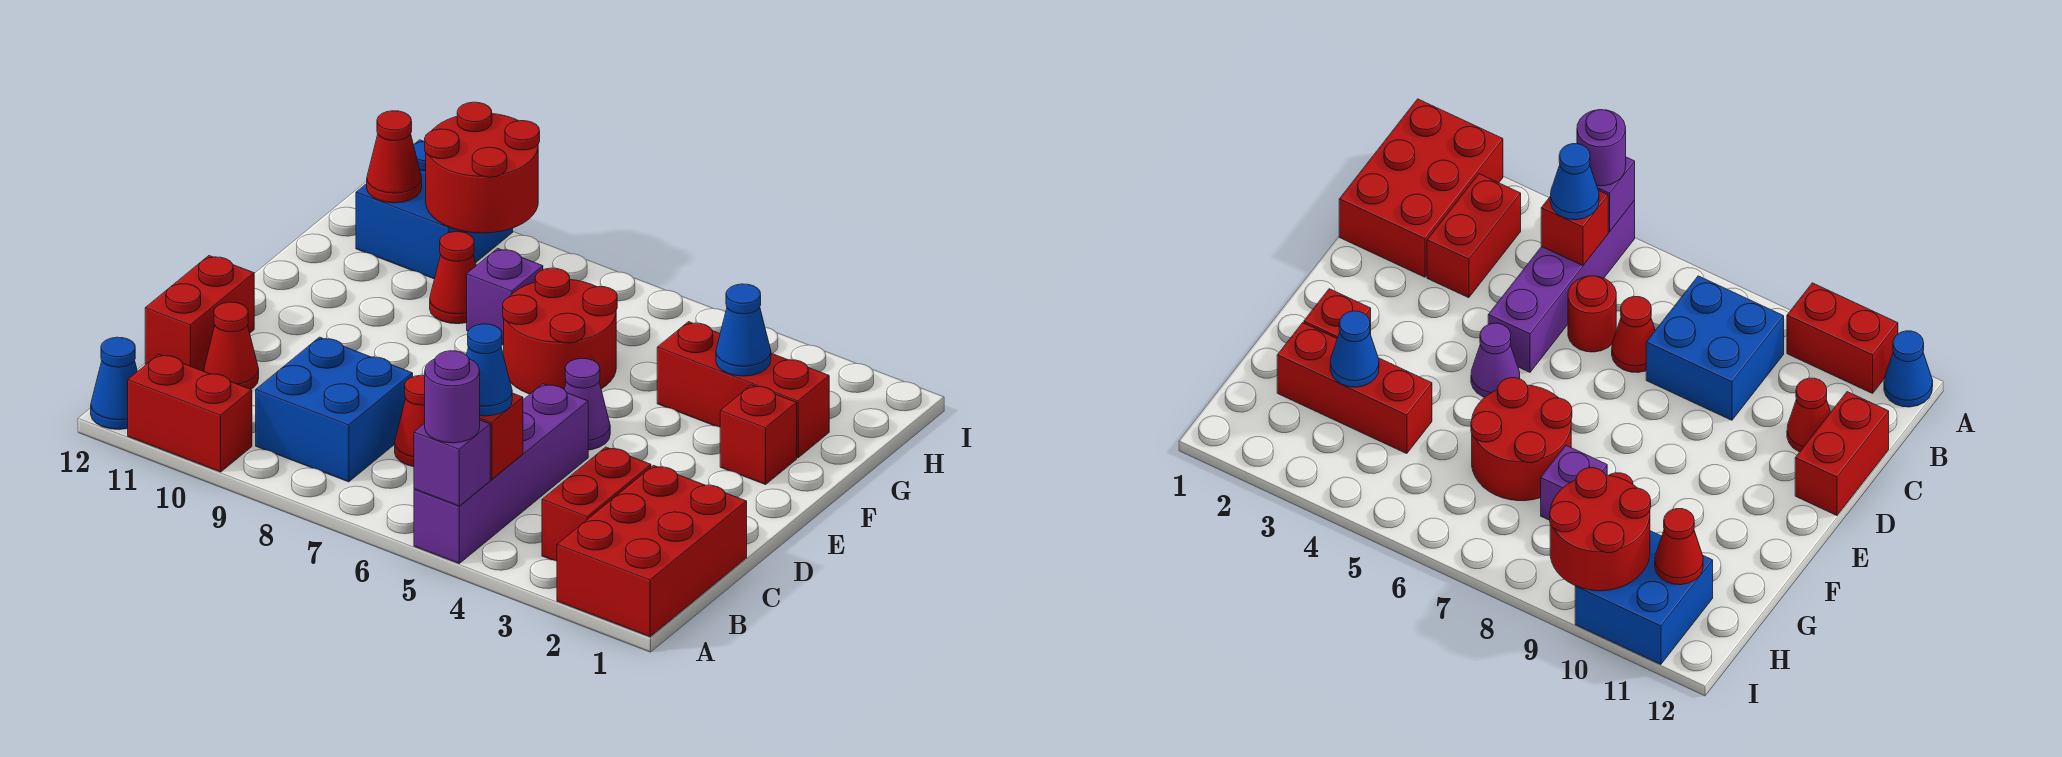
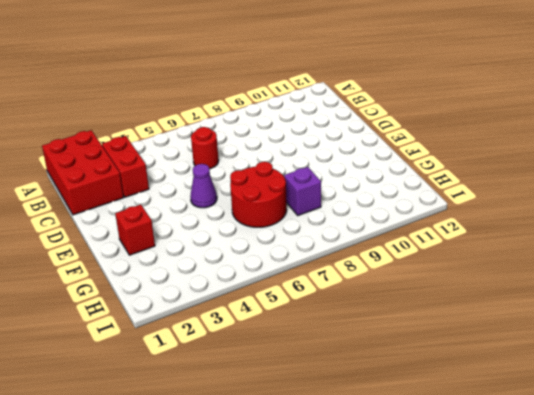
none -> purple brick A5:D5 level 1
none -> red brick A10:A11 level 1
none -> blue cone A12 level 1

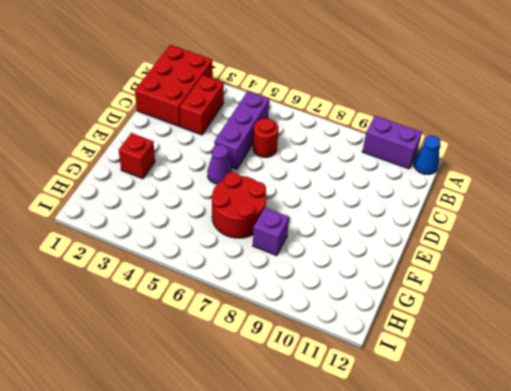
purple brick A10:A11 level 1 -> red brick A10:A11 level 1
purple brick B5:D5 level 1 -> purple brick A5:D5 level 1
none -> blue brick B8:C9 level 1
none -> red cone C7 level 1
none -> red cone C11 level 1

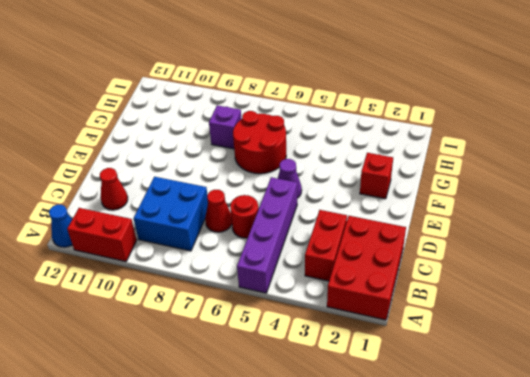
none -> red brick C12:D12 level 1
none -> red brick G2:G4 level 1
none -> red cone G9 level 1

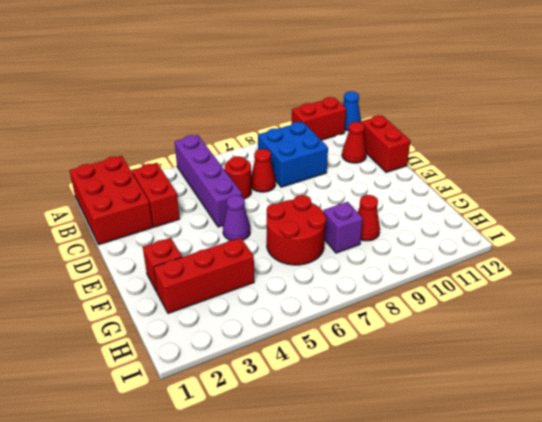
none -> blue brick H10:I11 level 1
none -> purple brick A5 level 2
none -> red brick B5 level 2

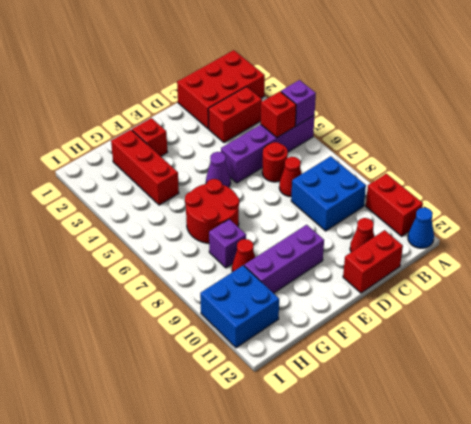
purple brick E10:G10 level 1 -> none
none -> blue cone G3 level 2
none -> red round brick H9:I10 level 2
none -> red cone H11 level 2

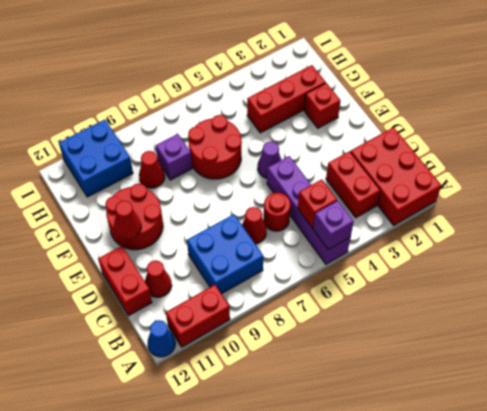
red round brick E10:F11 level 1 -> red round brick H9:I10 level 2
red cone E11 level 2 -> red cone H11 level 2
none -> blue cone G3 level 2
none -> purple round brick A5 level 3
none -> blue cone B5 level 3

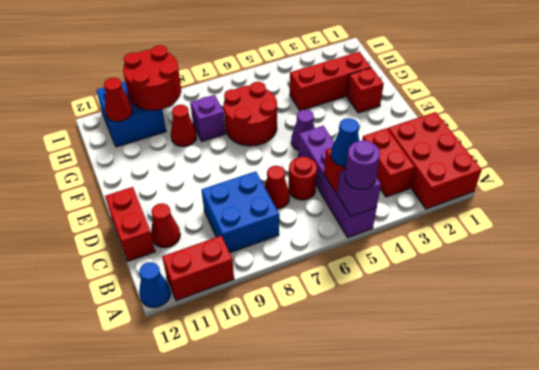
none -> blue cone G3 level 2

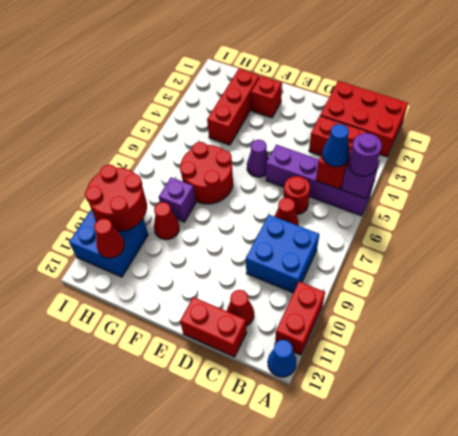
none -> blue cone G3 level 2

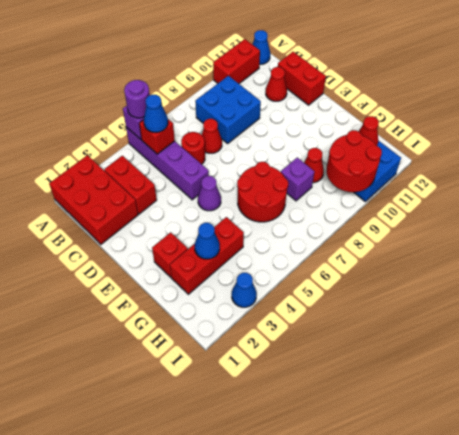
blue cone I3 level 1 -> none

